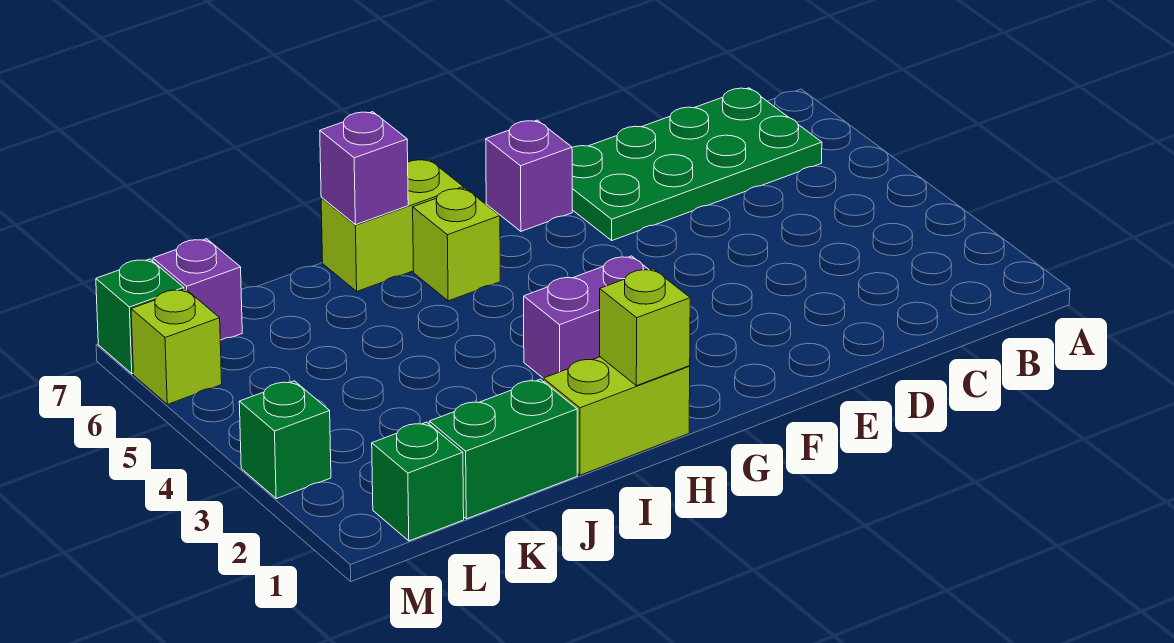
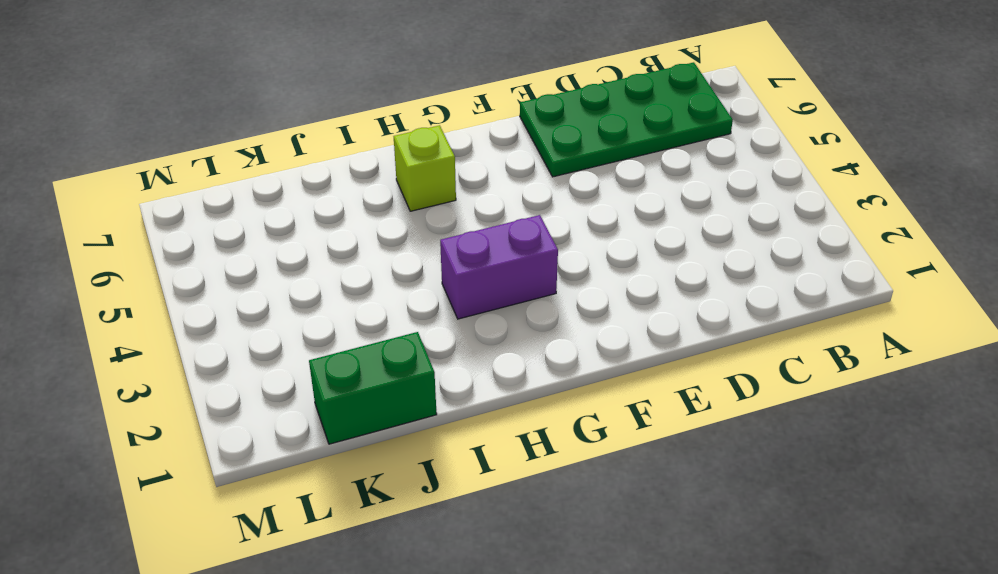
none -> purple brick F7 level 1
none -> lime brick H1:I1 level 1
none -> lime brick H7:I7 level 1

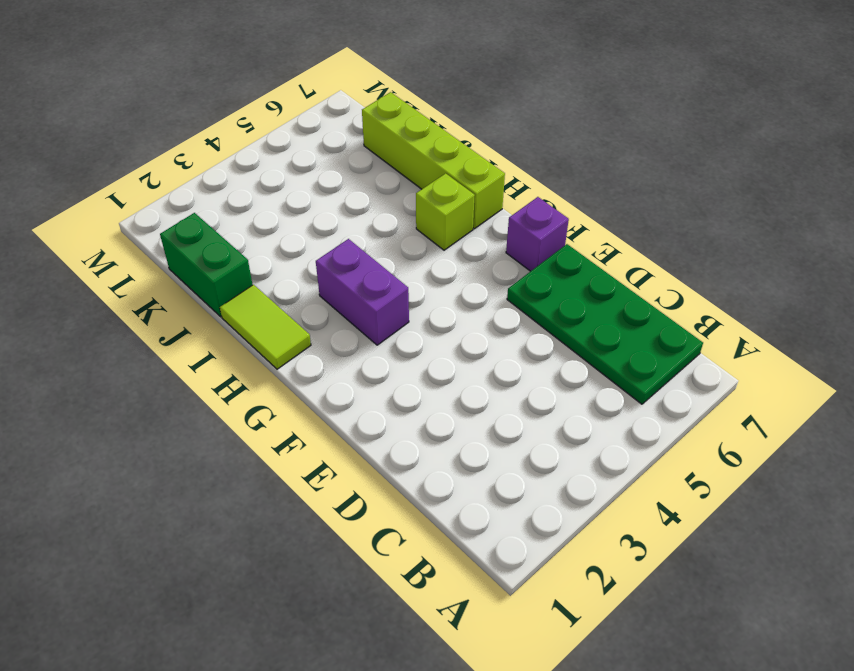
lime tile H1:I1 level 1 -> lime brick H1:I1 level 1
lime brick H7:K7 level 1 -> lime brick H7:I7 level 1
none -> green brick L1 level 1
none -> purple brick L7 level 1
none -> green brick M3 level 1

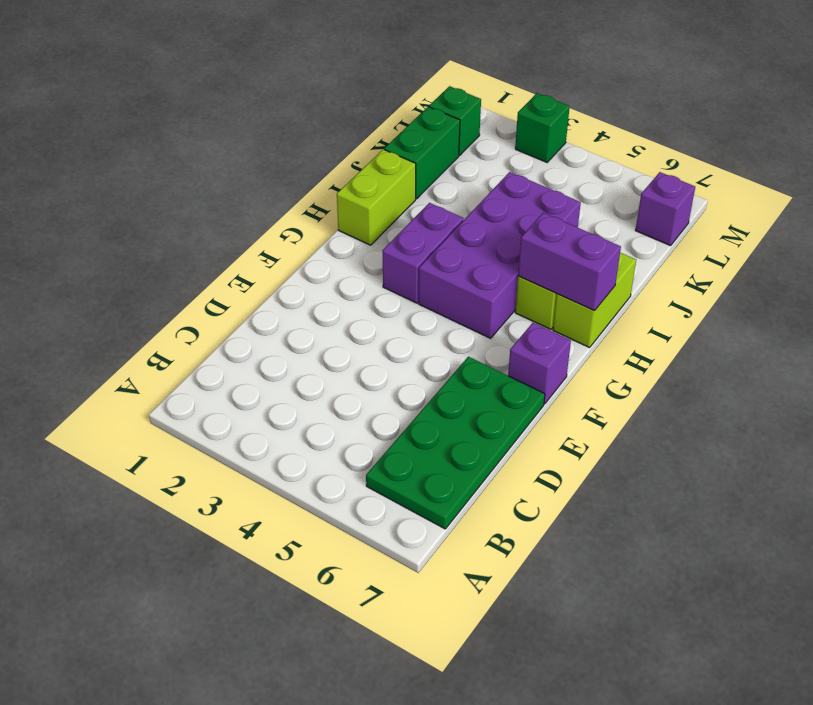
purple brick G4:J5 level 1 -> none
purple brick H6:H7 level 2 -> none
none -> lime brick M6 level 1
none -> green brick M7 level 1
none -> lime brick H1 level 2

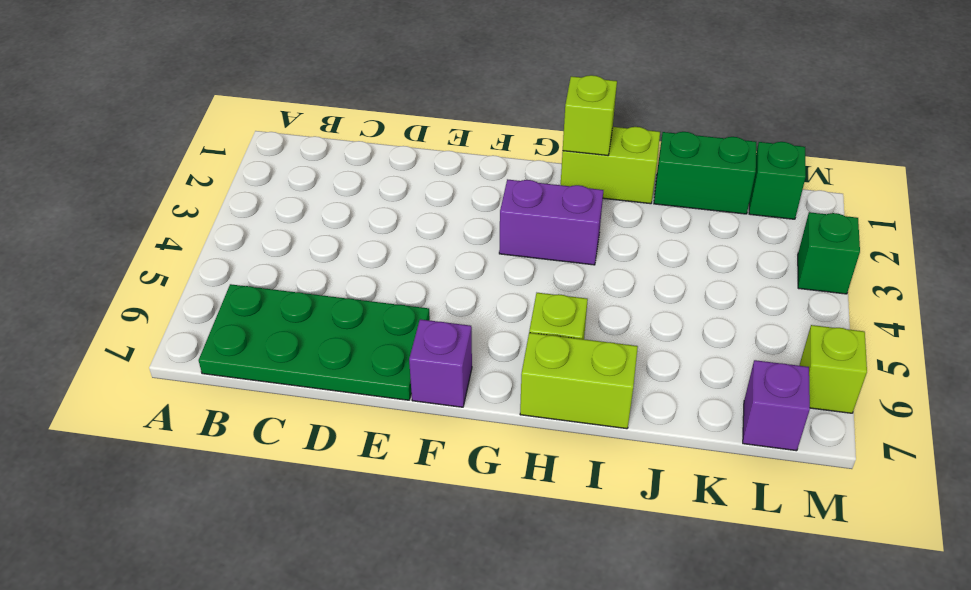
none -> green brick M7 level 1
none -> purple brick I7 level 2

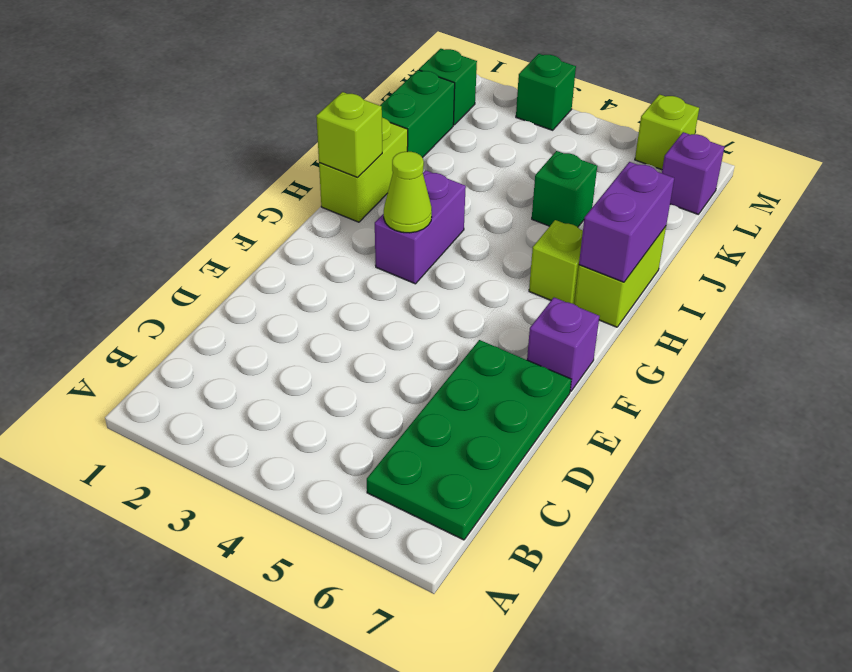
lime cone G3 level 2 -> none
purple brick H7:I7 level 2 -> purple brick I7 level 2
green brick J5 level 1 -> green brick M7 level 1

